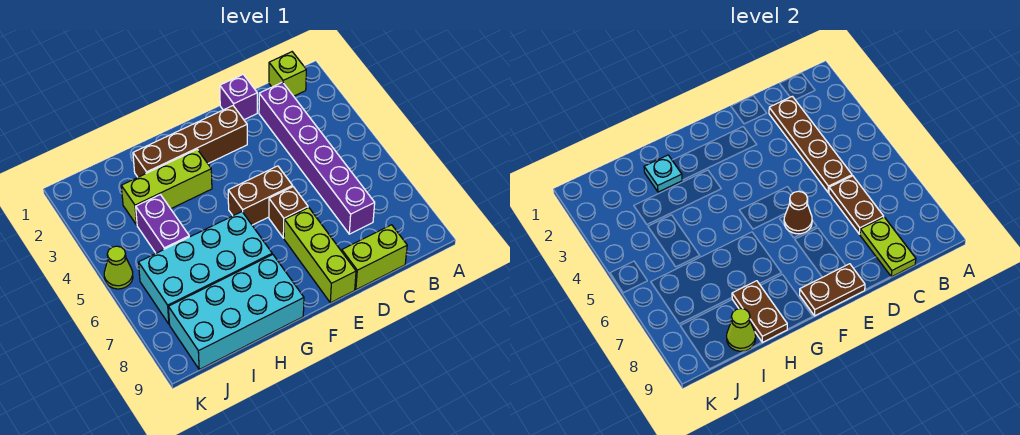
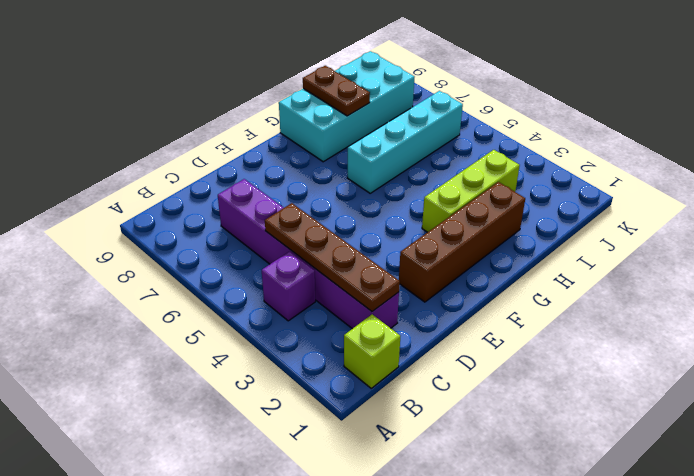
purple brick B4 level 1 -> purple brick D1 level 1
cyan brick G6:J6 level 1 -> cyan brick G6:J7 level 1
none -> lime brick C9:D9 level 1
none -> brown brick E5:F5 level 1
none -> brown brick E6 level 1

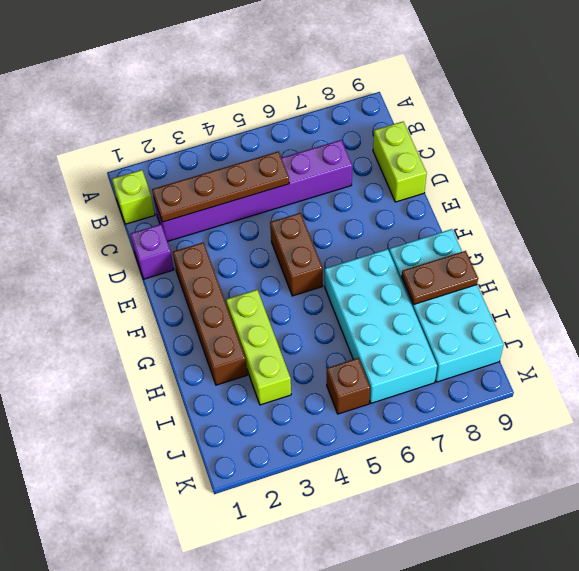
brown brick J5 level 1 -> brown brick E6 level 1
none -> lime brick E7:E9 level 1
none -> purple brick I4:I5 level 1
none -> lime cone K5 level 1

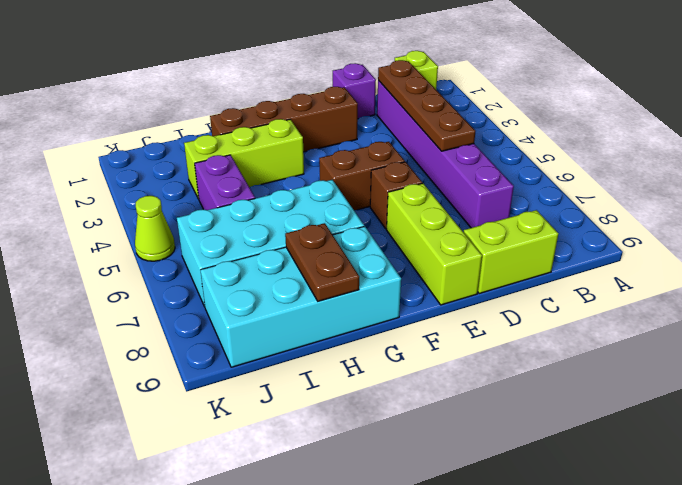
none -> brown plate C6:C7 level 2
none -> lime plate C8:C9 level 2
none -> brown cone E6 level 2

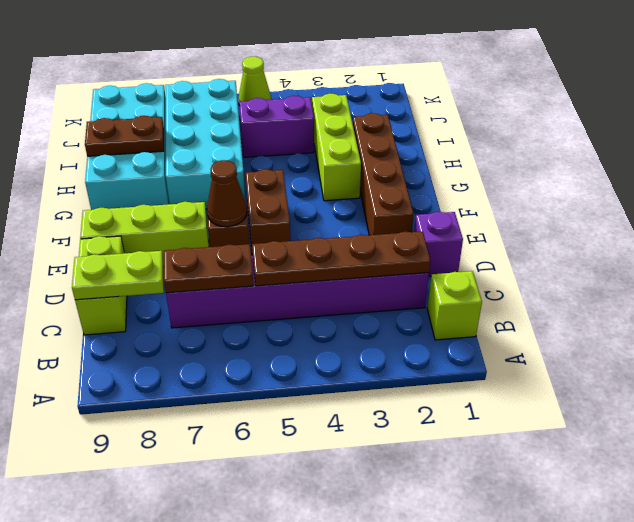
none -> brown plate E9:F9 level 2
none -> cyan plate H2 level 2
none -> lime cone I9 level 2

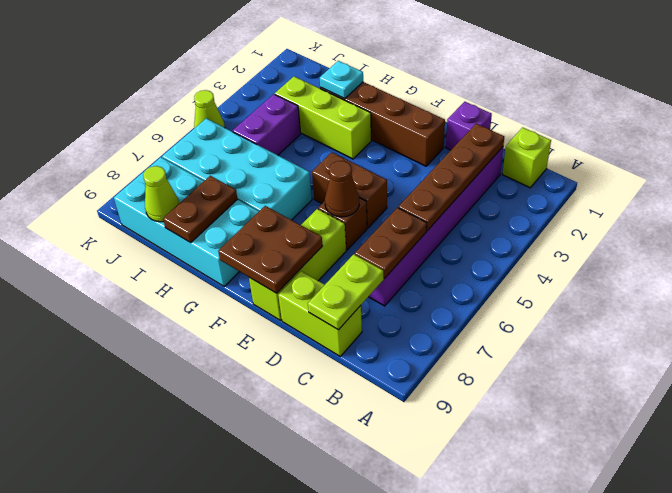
brown plate E8:F9 level 2 -> brown plate E9:F9 level 2

